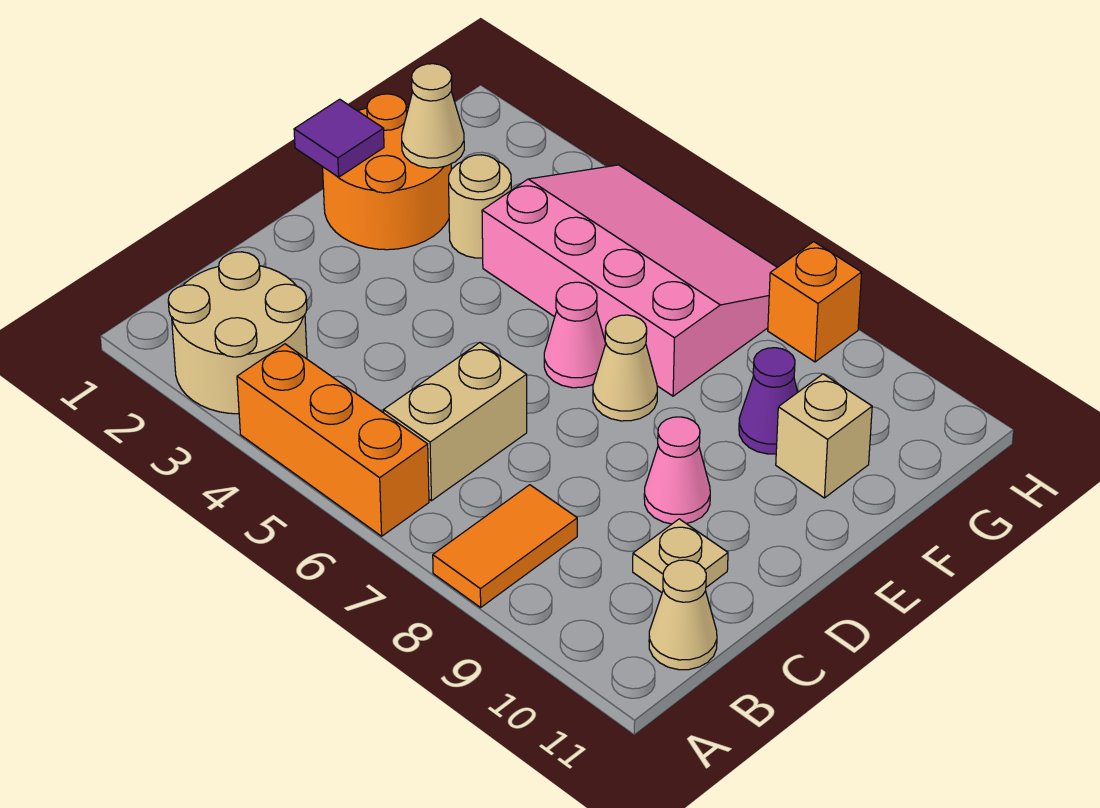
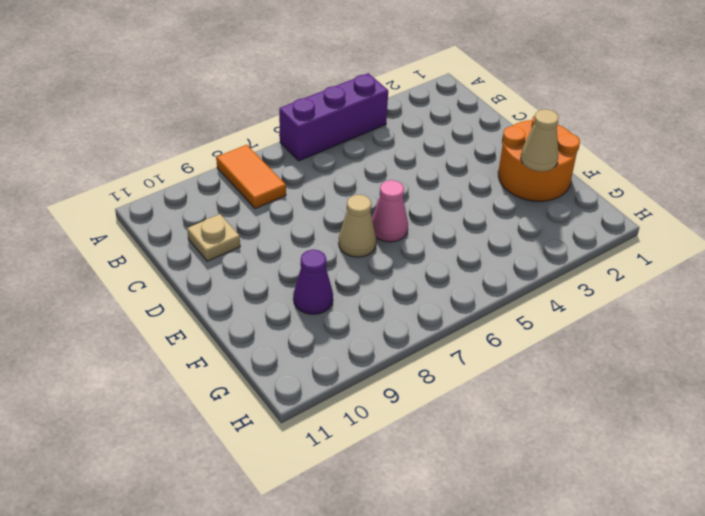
purple brick A4:A6 level 1 -> orange brick A4:A6 level 1
none -> tan round brick A2:B3 level 1
none -> tan brick B6:C6 level 1
none -> tan cone B11 level 1

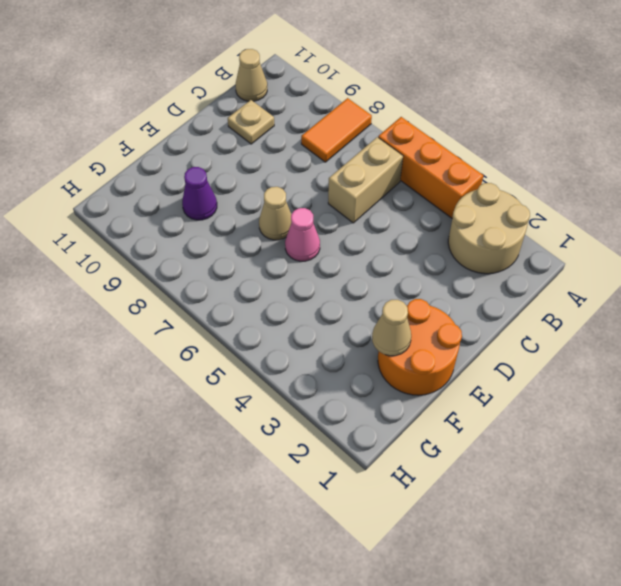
none -> pink cone D9 level 1
none -> tan round brick F3 level 1
none -> pink slope F4:H7 level 1 top F

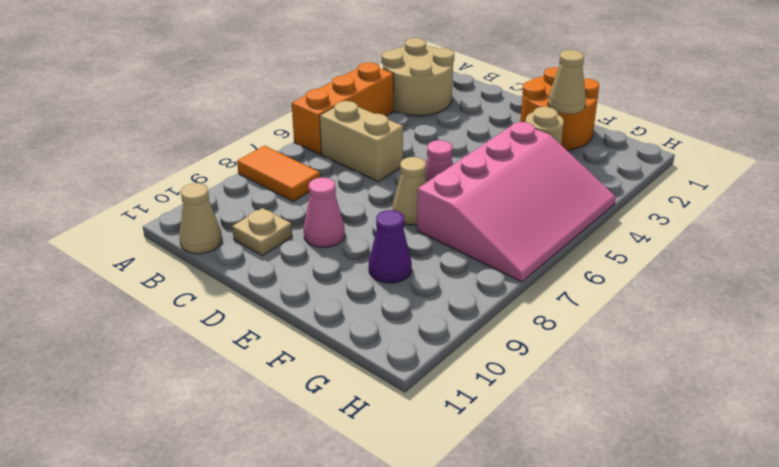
none -> tan brick F10 level 1
none -> orange brick H8 level 1
none -> purple tile E1 level 2

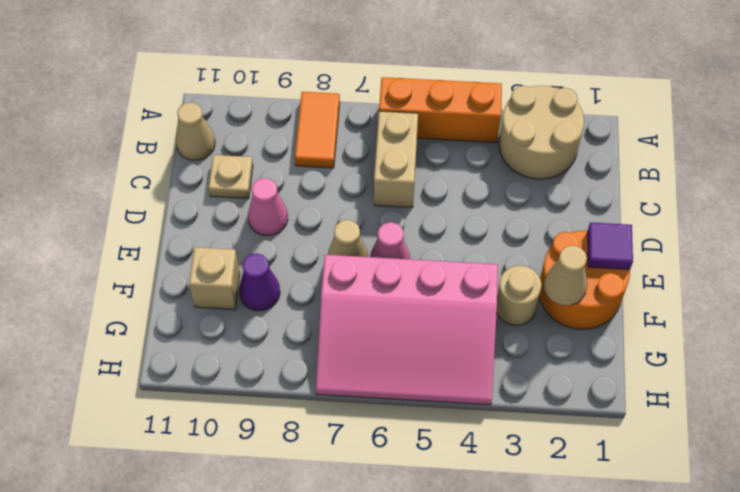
none -> orange brick H8 level 1

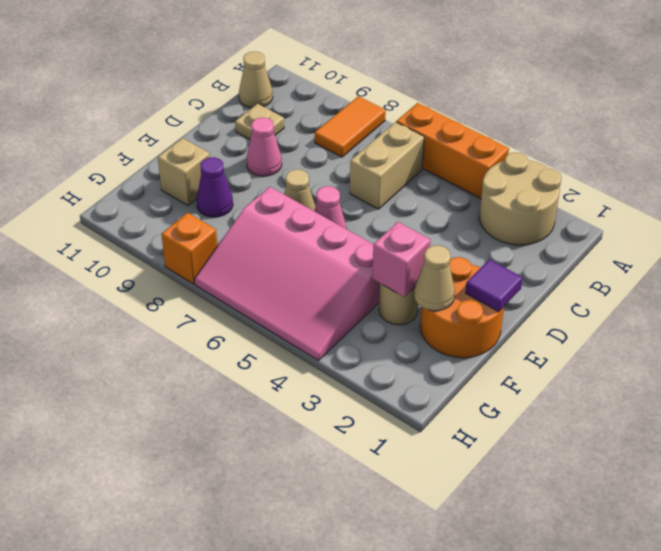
pink brick F3 level 2 -> none

